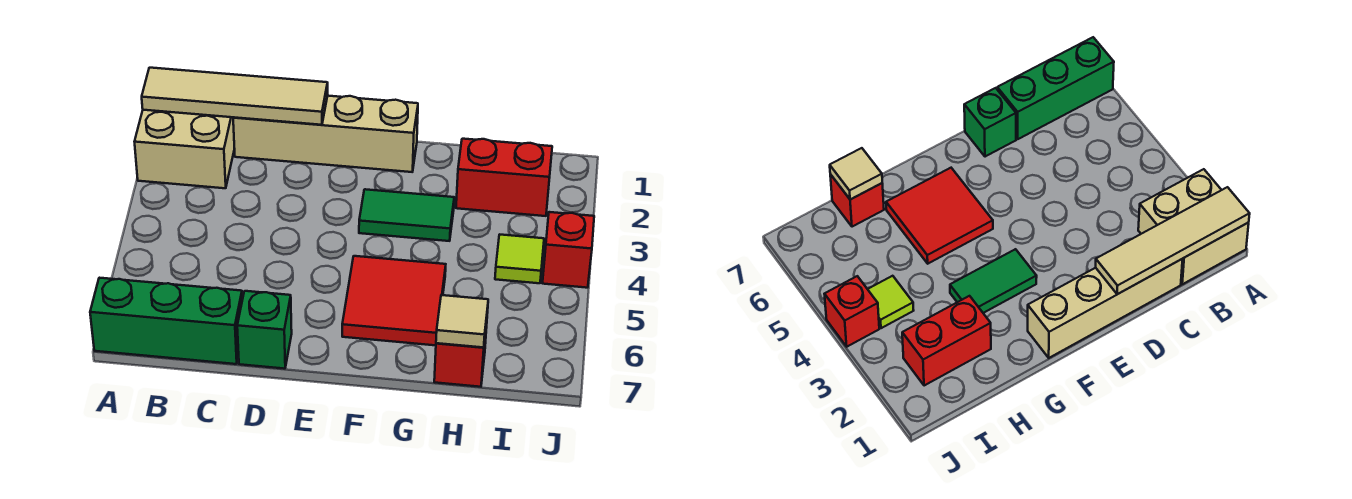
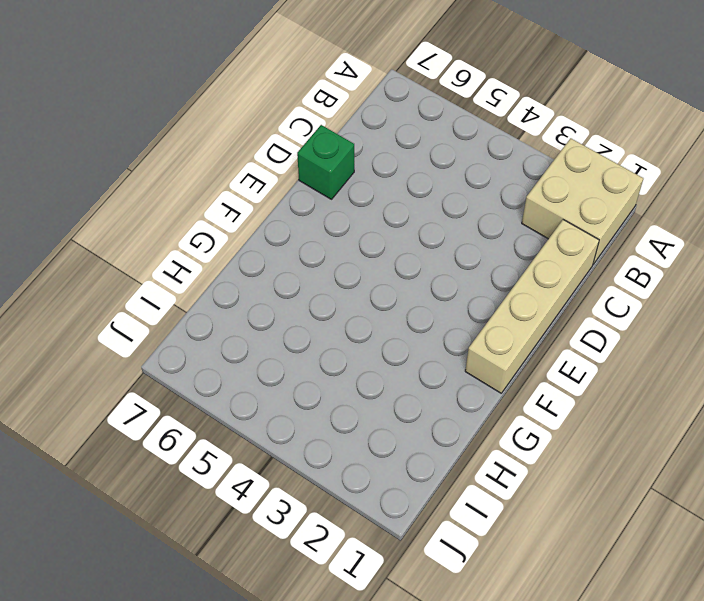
none -> green brick A7:C7 level 1
none -> green tile F3:G3 level 1
none -> red tile F5:G6 level 1

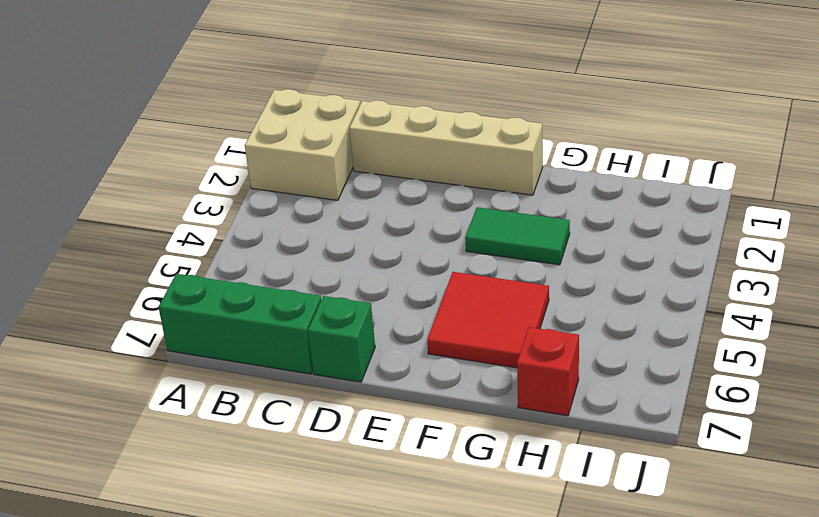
none -> red brick H2:I2 level 1
none -> lime tile I4 level 1
none -> red brick J4 level 1

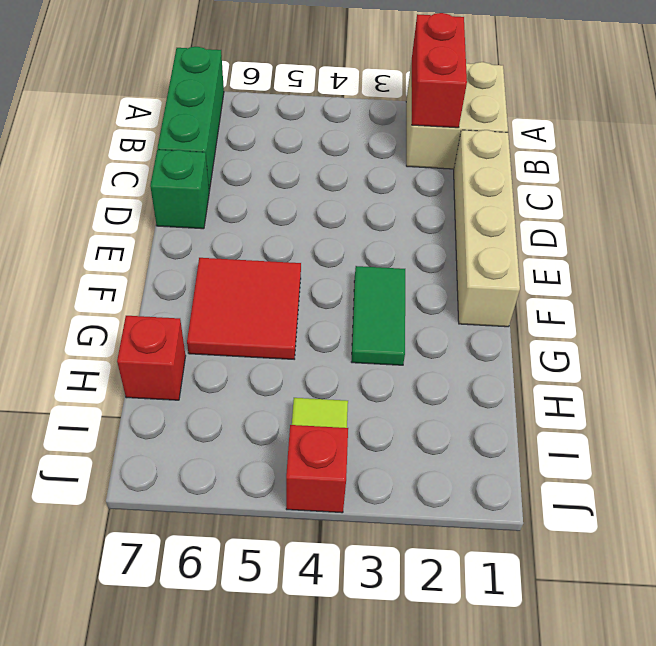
red brick A2:B2 level 2 -> red brick H2:I2 level 1
none -> tan tile A1:D1 level 2
none -> tan tile H7 level 2

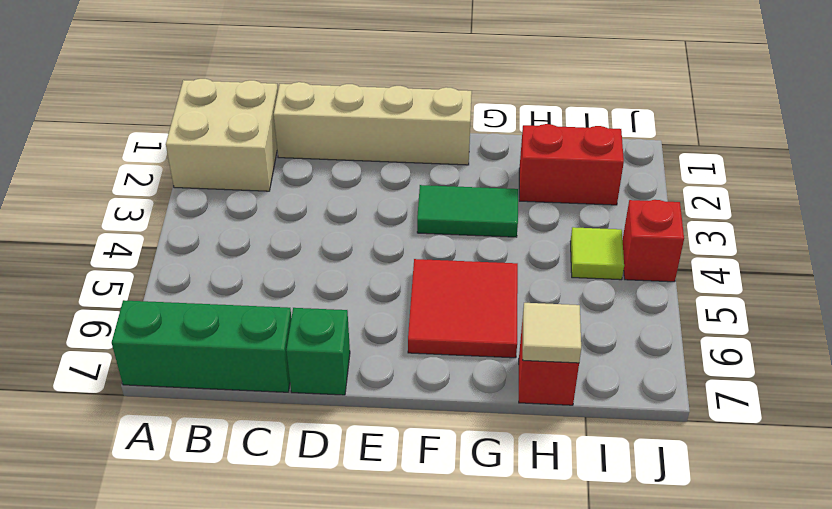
none -> tan tile A1:D1 level 2

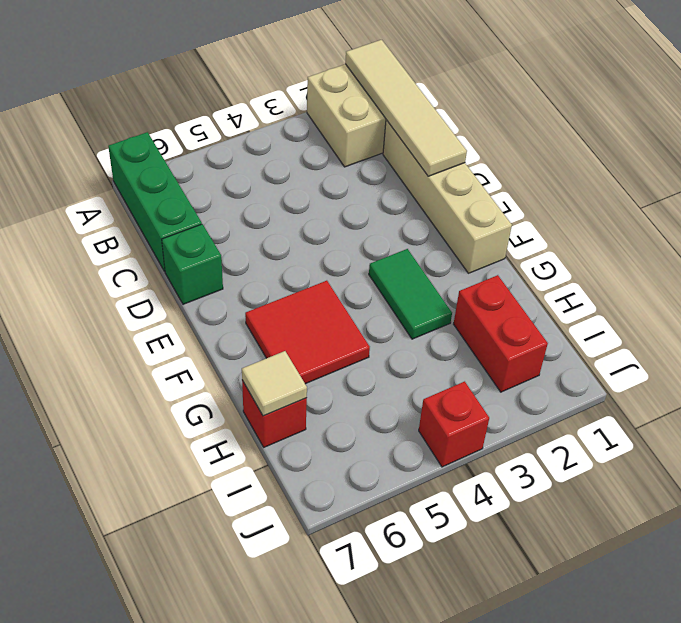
none -> lime tile I4 level 1

